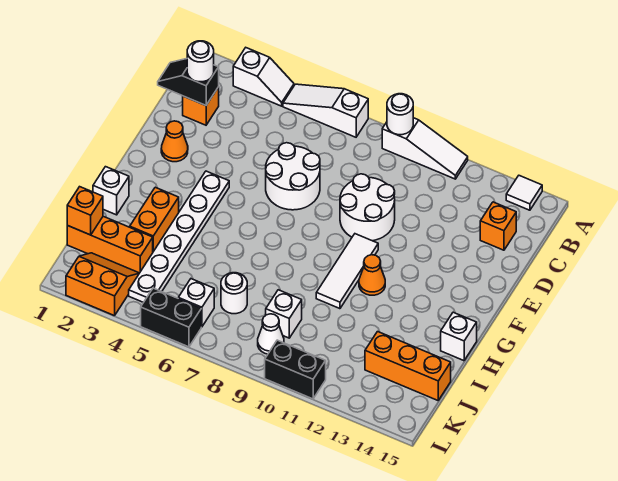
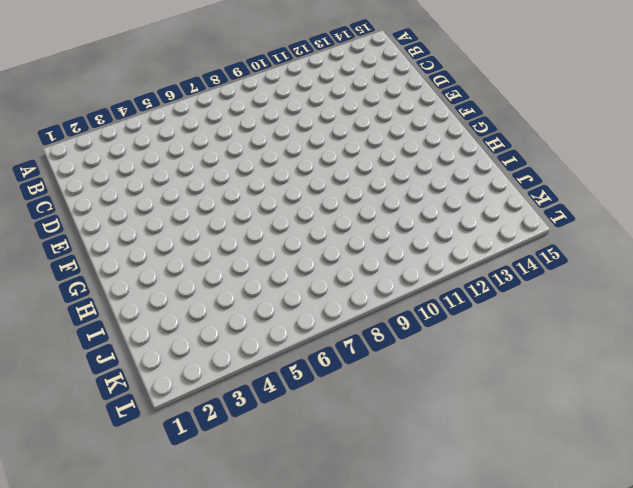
none -> white slope A3:A4 level 1 top 3
none -> white slope A5:A7 level 1 top 7
none -> white slope A9:A11 level 1 top 9

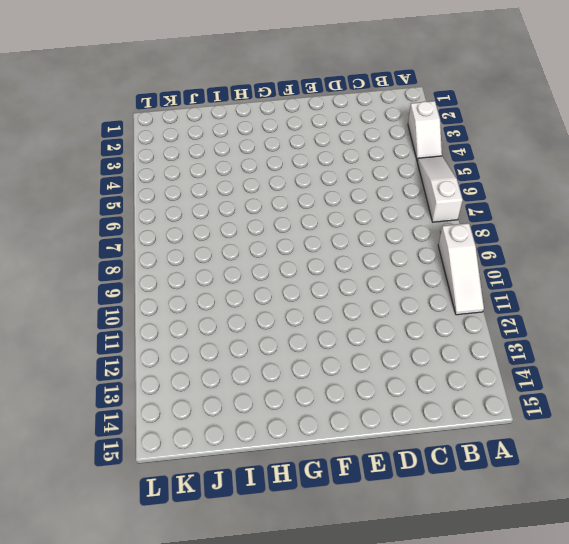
none -> white tile A14 level 1
none -> orange brick C2 level 1
none -> orange brick C14 level 1

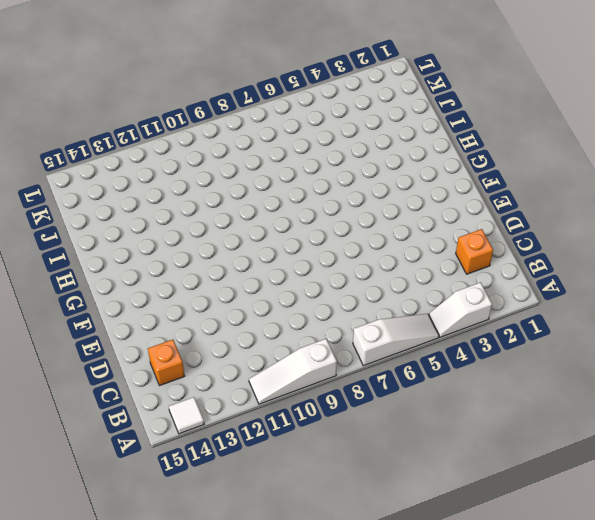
none -> white round brick D6:E7 level 1
none -> white round brick D9:E10 level 1
none -> orange cone E2 level 1

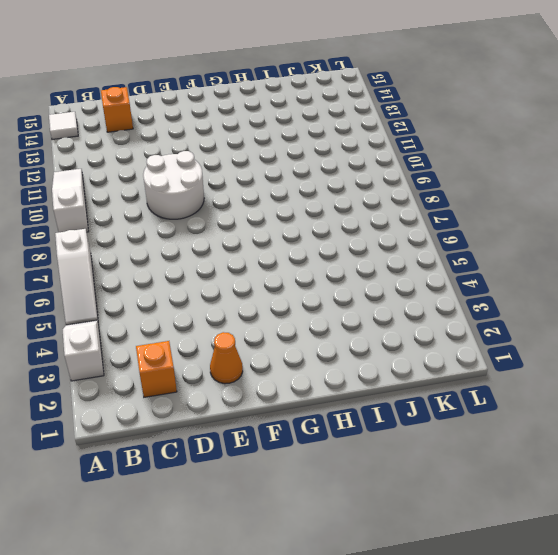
none -> white round brick D6:E7 level 1
none -> white plate F4:K4 level 1
none -> white tile F10:H10 level 1

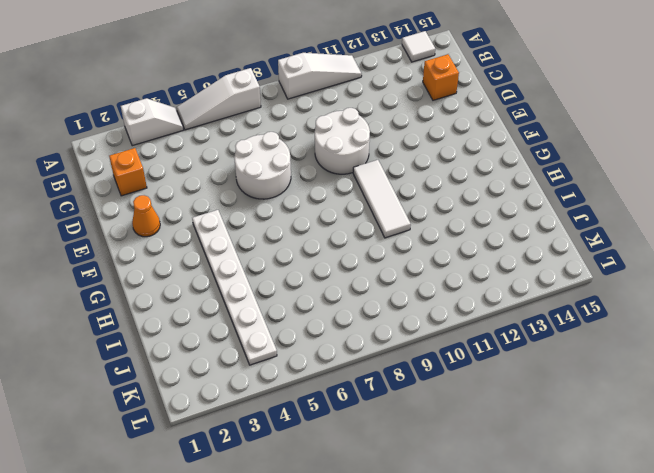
none -> orange cone G11 level 1
none -> white brick H1 level 1
none -> orange brick H3:I3 level 1

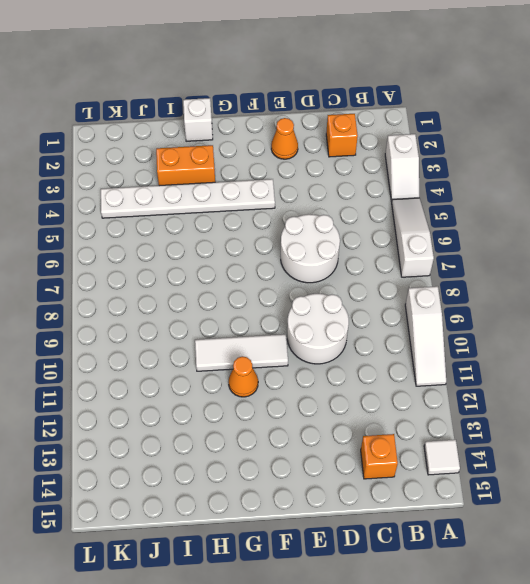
none -> white brick H15 level 1
none -> orange brick J1:J3 level 1
none -> white round brick J7 level 1

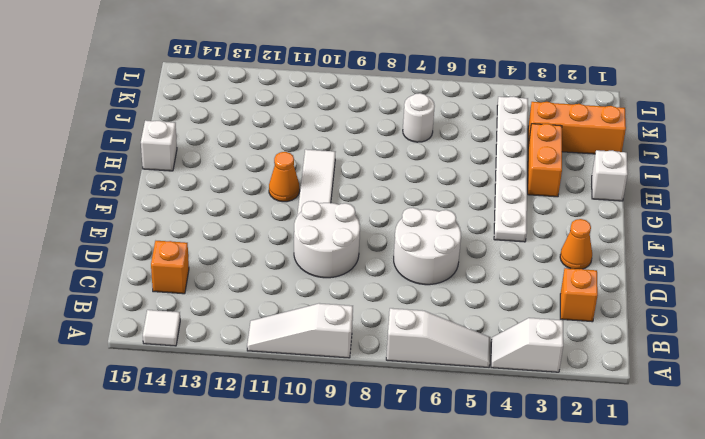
none -> white brick J9 level 1
none -> orange brick J13:J15 level 1
none -> orange slope K2:L3 level 1 top L

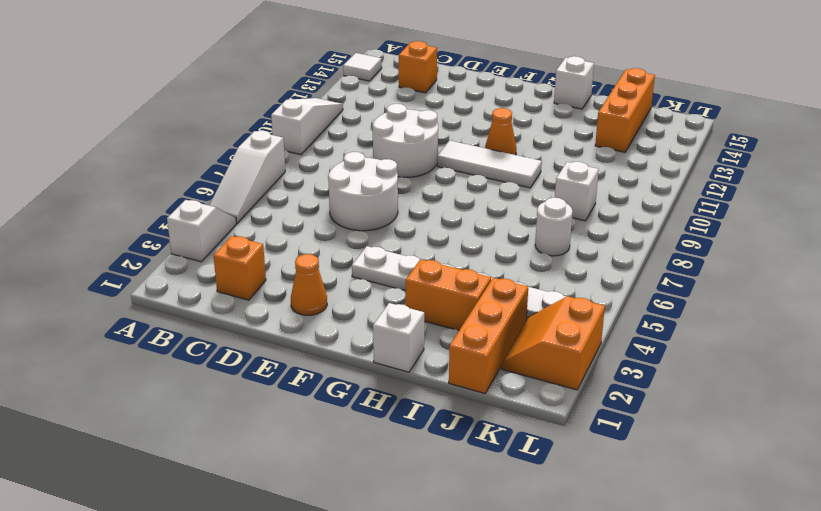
none -> white brick K6 level 1
none -> white cone K9 level 1
none -> black brick L5:L6 level 1

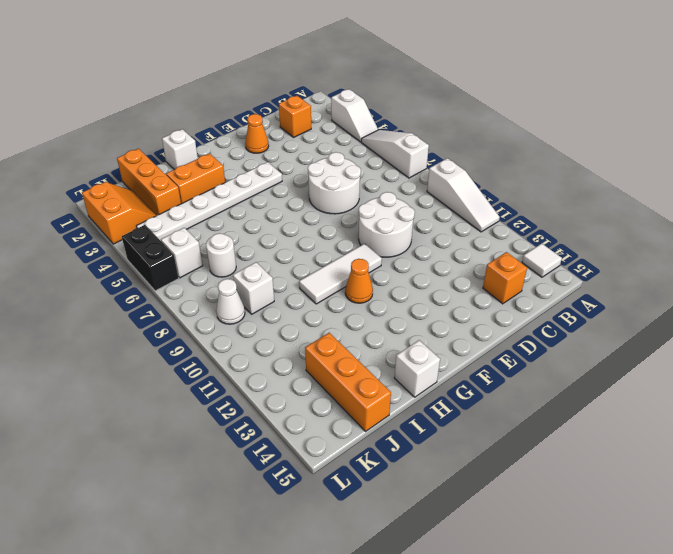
none -> black brick L10:L11 level 1
none -> white round brick A9 level 2
none -> black slope C1:C2 level 2 top 2

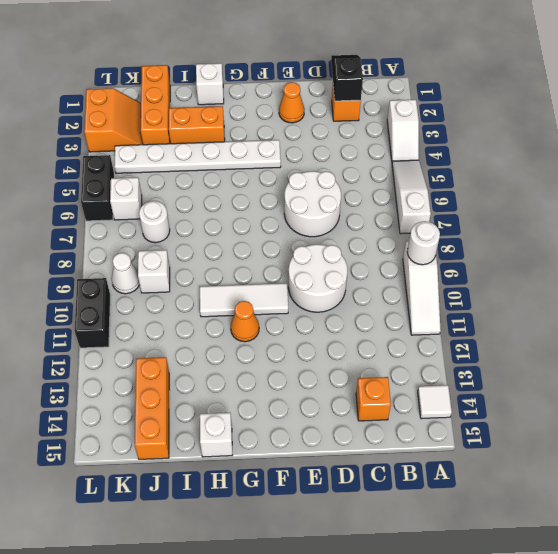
none -> orange brick J1 level 2
none -> white round brick C2 level 3

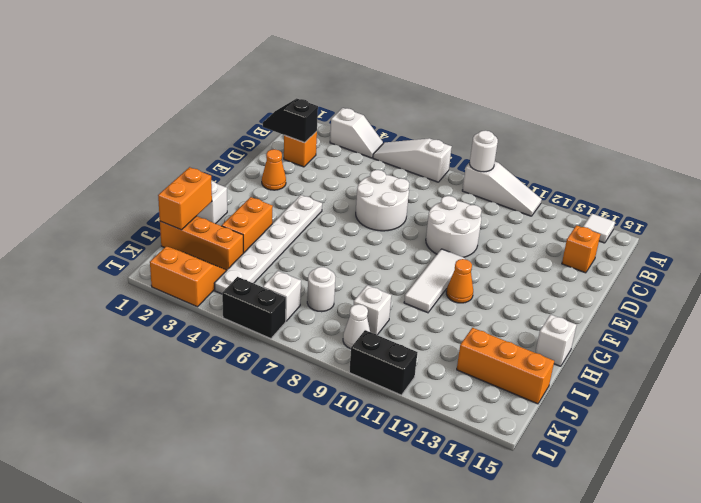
orange brick I1:J1 level 2 -> orange brick J1 level 2
none -> white round brick C2 level 3

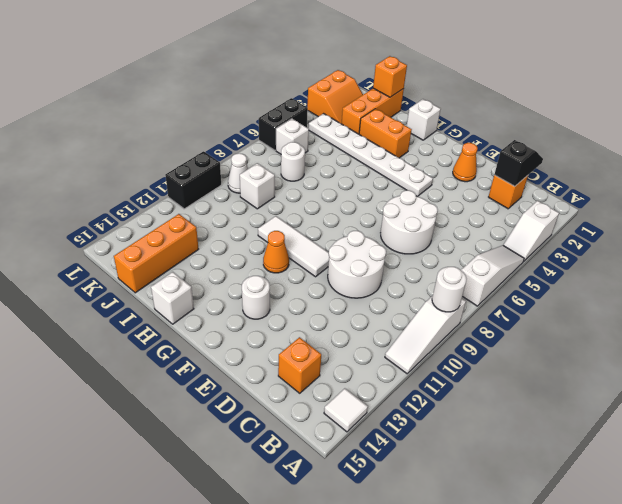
white round brick F13 level 1 -> white round brick C2 level 3

